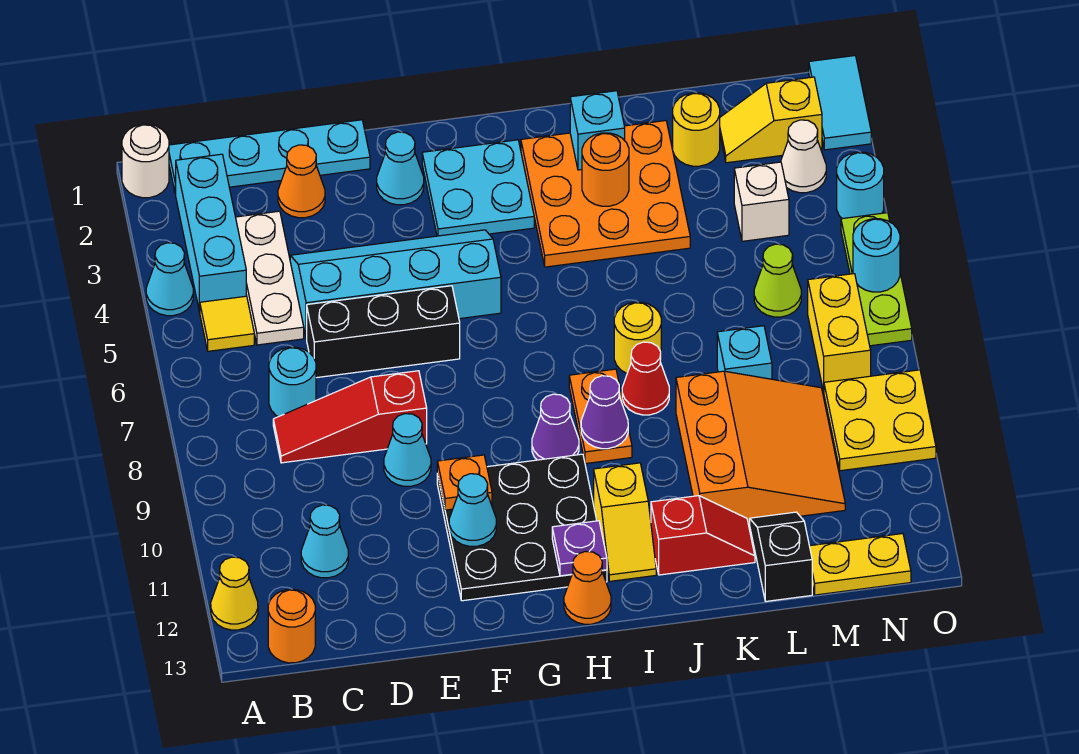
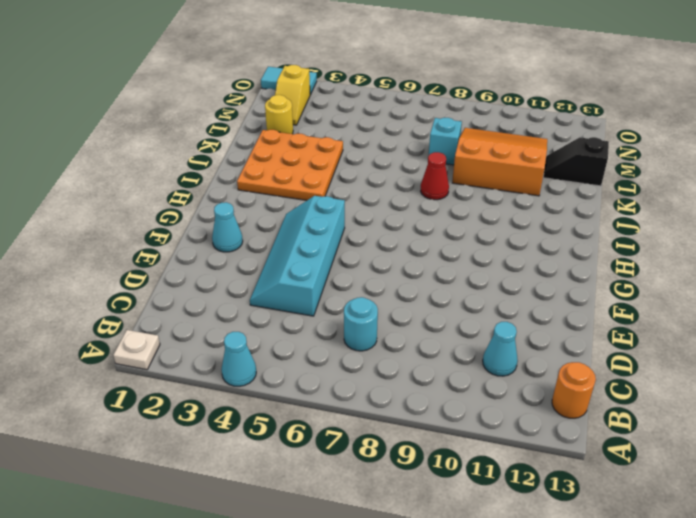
white plate A1 level 1 -> white round brick A1 level 1
none -> yellow cone A12 level 1
none -> cyan plate B1:E1 level 1
none -> cyan brick B2:B4 level 1
none -> yellow tile B5 level 1

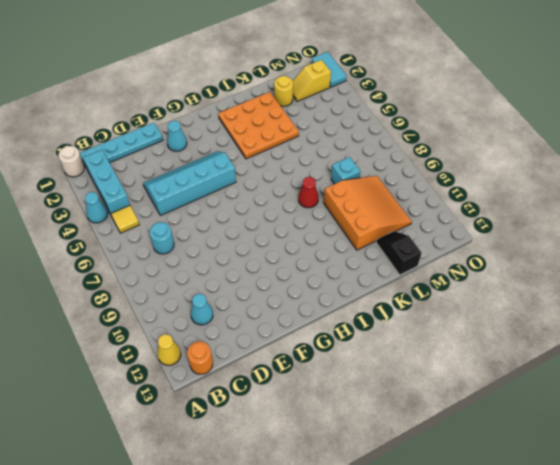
none -> white plate C3:C5 level 1
none -> red slope C8:E8 level 1 top E
none -> orange cone D2 level 1
none -> black brick D6:F6 level 1

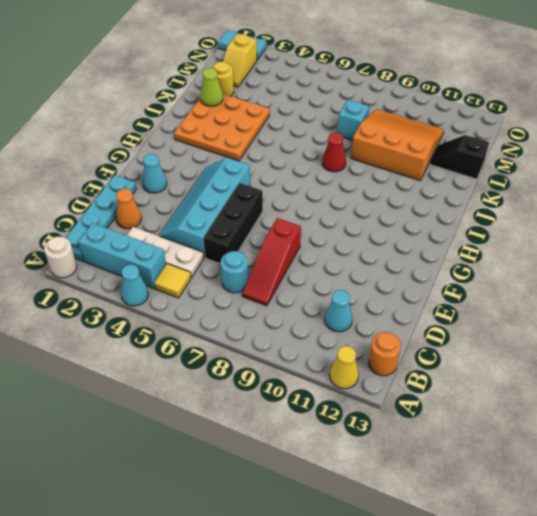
lime cone K2 level 2 -> lime cone M6 level 1
none -> cyan cone E9 level 1
none -> black plate F10:H12 level 1
none -> cyan plate G2:H3 level 1
none -> purple cone H9 level 1

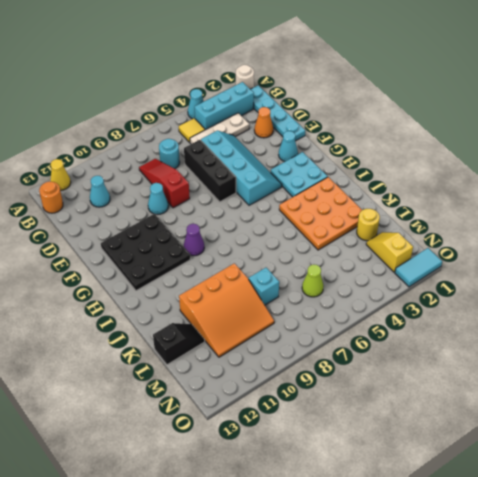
none -> orange cone H13 level 1
none -> orange plate I8:I9 level 1
none -> yellow slope I11:I12 level 1 top 11
none -> yellow round brick J7 level 1

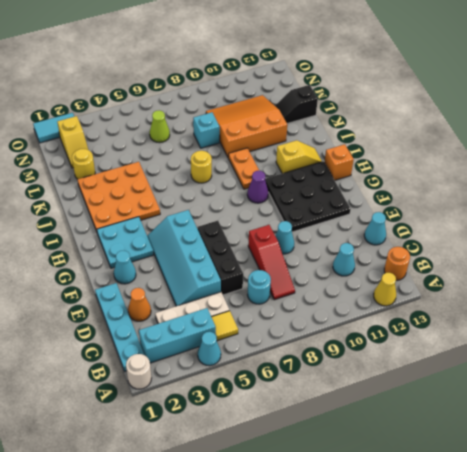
cyan cone D13 level 1 -> cyan cone F11 level 2
orange brick H13 level 1 -> orange cone H13 level 1
orange plate I9:J9 level 1 -> orange plate I8:I9 level 1
none -> red cone J8 level 1
none -> red slope J12:K12 level 1 top J
none -> white brick M4 level 1
none -> yellow plate M13:N13 level 1

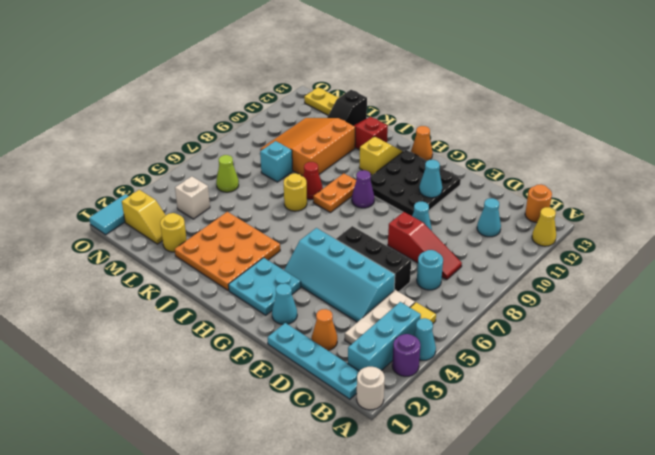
purple round brick A3 level 1 -> none
none -> white cone N3 level 1
none -> yellow brick N7:N8 level 1
none -> yellow plate N9:O10 level 1
none -> cyan round brick O4 level 1

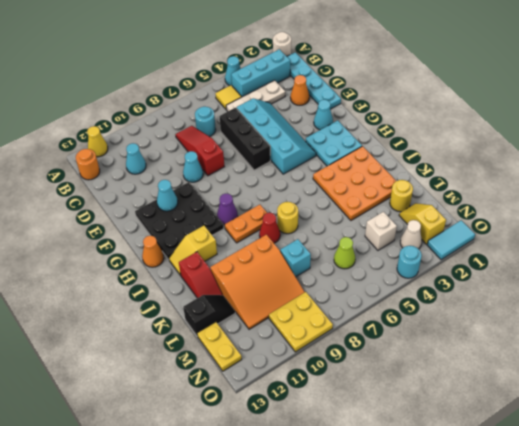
none -> yellow brick N7:N8 level 1
none -> lime plate O5:O7 level 1
none -> orange plate F10 level 2
none -> purple plate H12 level 2

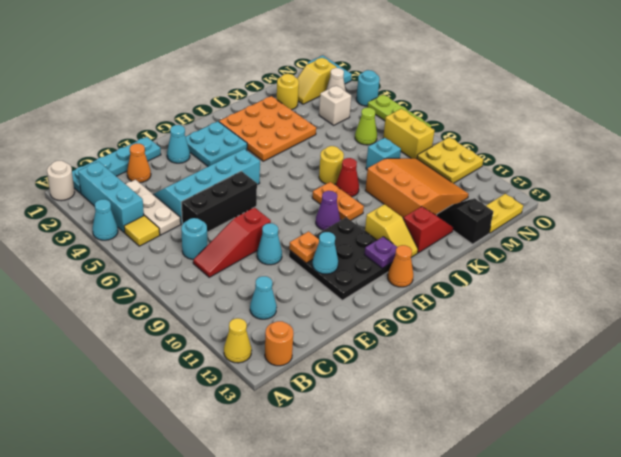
none -> purple cone I9 level 2
none -> cyan brick J2 level 2
none -> orange round brick J3 level 2
none -> cyan round brick O6 level 2

